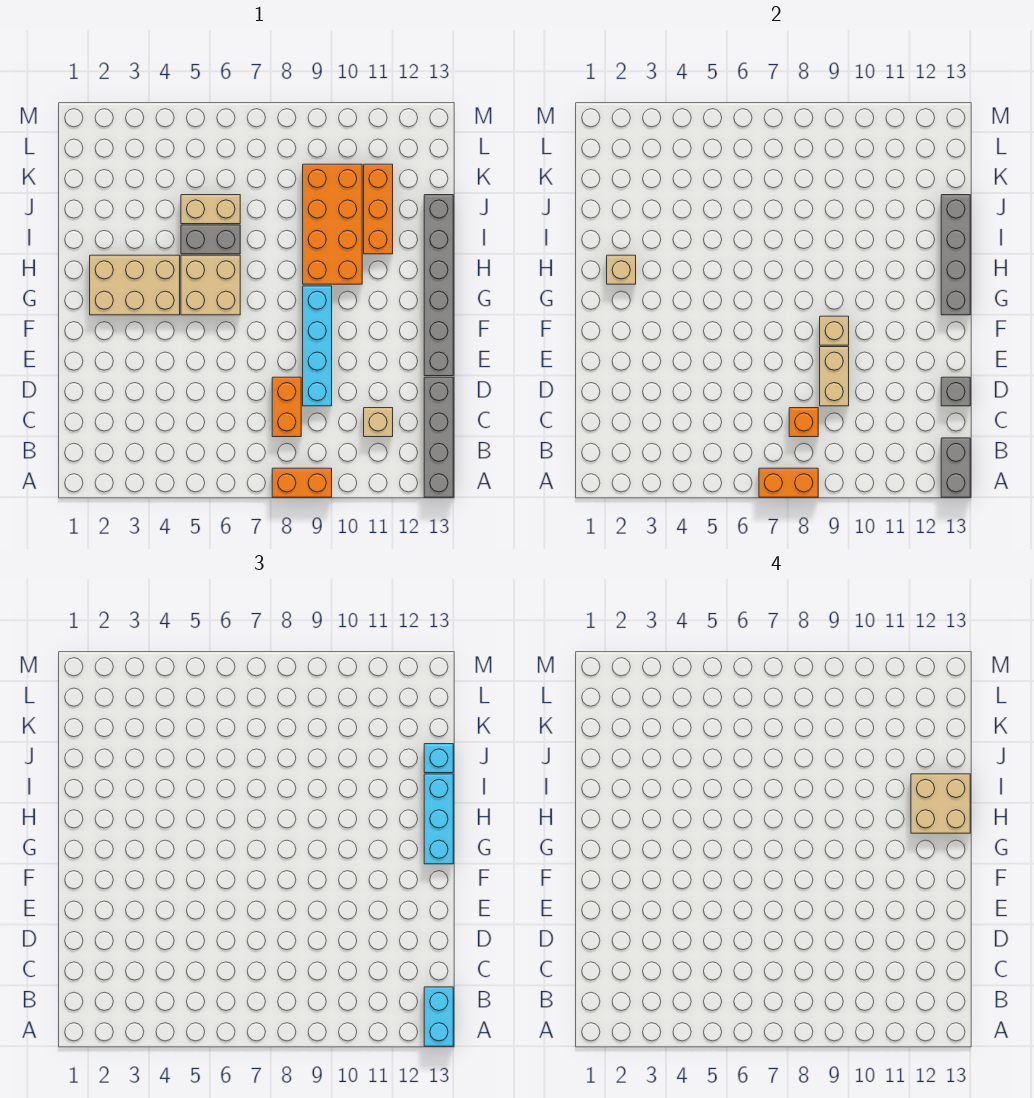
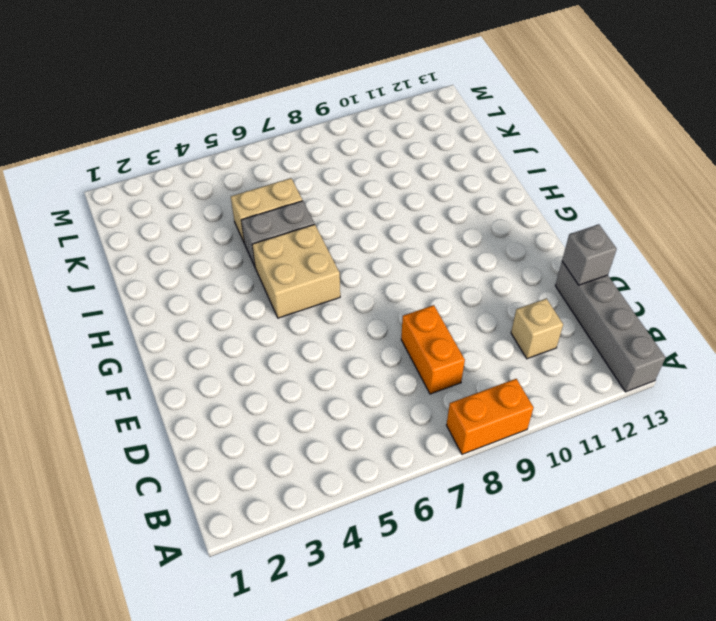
none -> cyan brick D9:G9 level 1
none -> grey brick E13:J13 level 1
none -> tan brick G2:H4 level 1

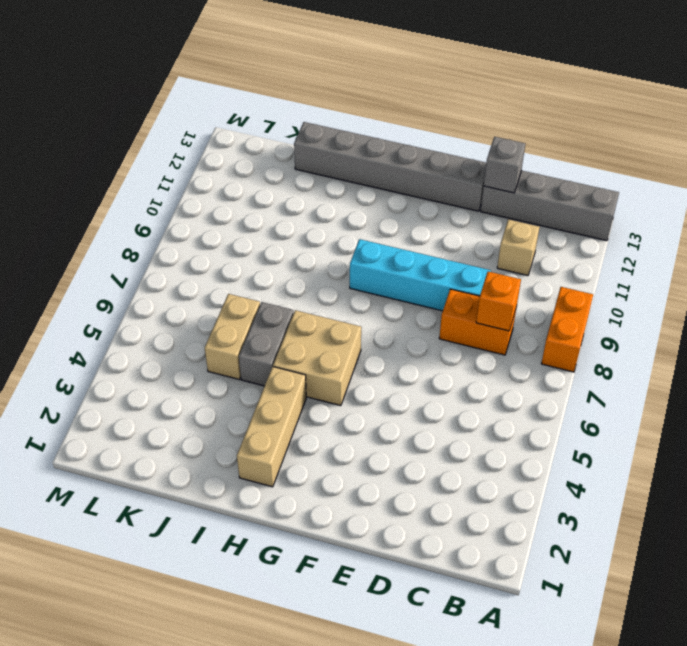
tan brick H2:H4 level 1 -> tan brick G2:H4 level 1
none -> orange brick H9:K10 level 1
none -> orange brick I11:K11 level 1
none -> orange brick A7:A8 level 2

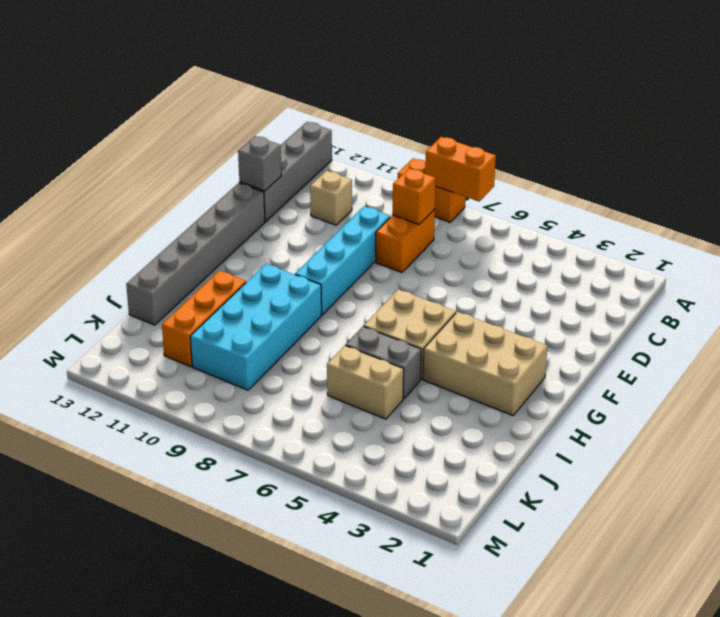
cyan brick H9:K10 level 1 -> orange brick H9:K10 level 1
none -> grey brick A13:B13 level 2
none -> tan brick D9:E9 level 2
none -> tan brick F9 level 2

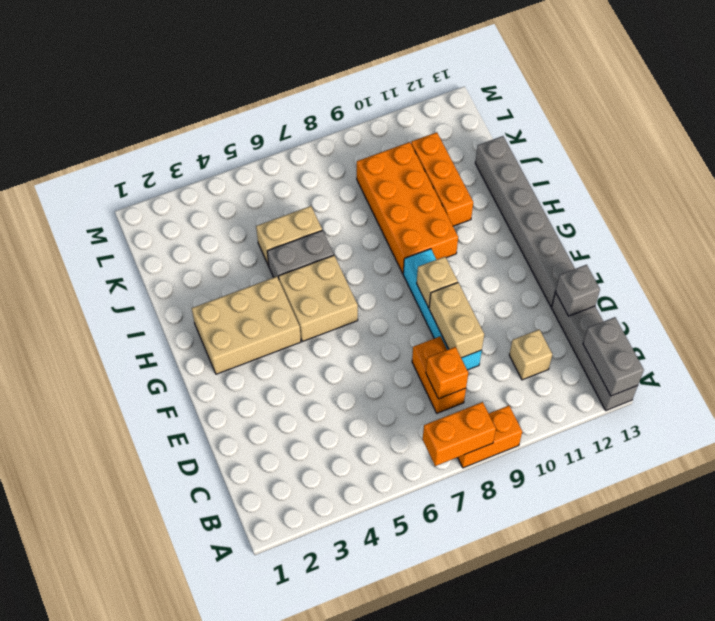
none -> grey brick G13:J13 level 2
none -> tan brick H2 level 2
none -> cyan brick A13:B13 level 3

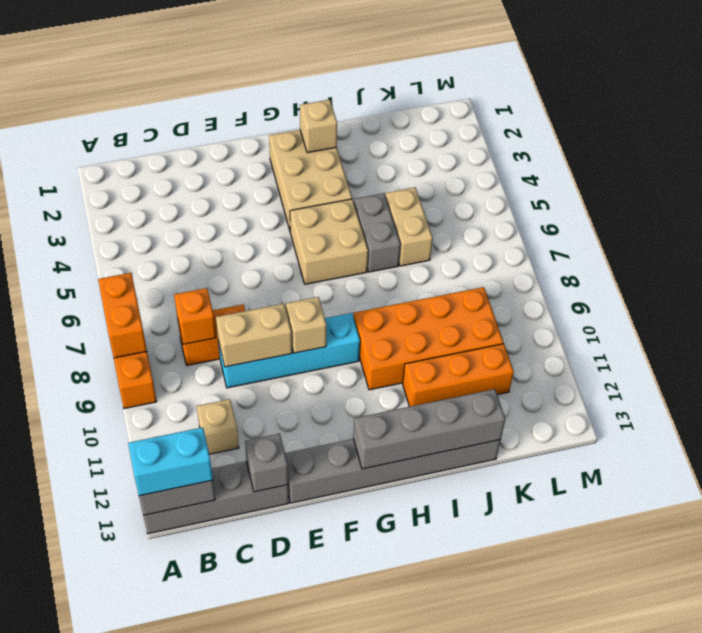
none -> cyan brick G13:I13 level 3
none -> cyan brick J13 level 3
none -> tan brick H12:I13 level 4

